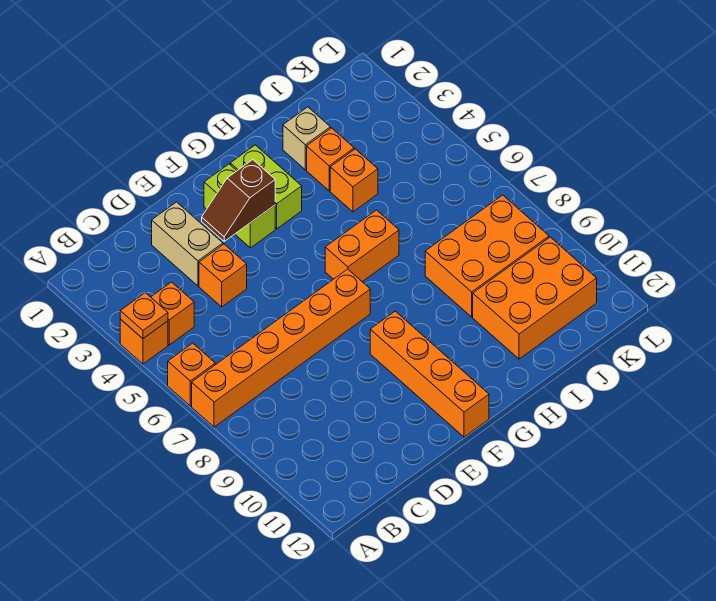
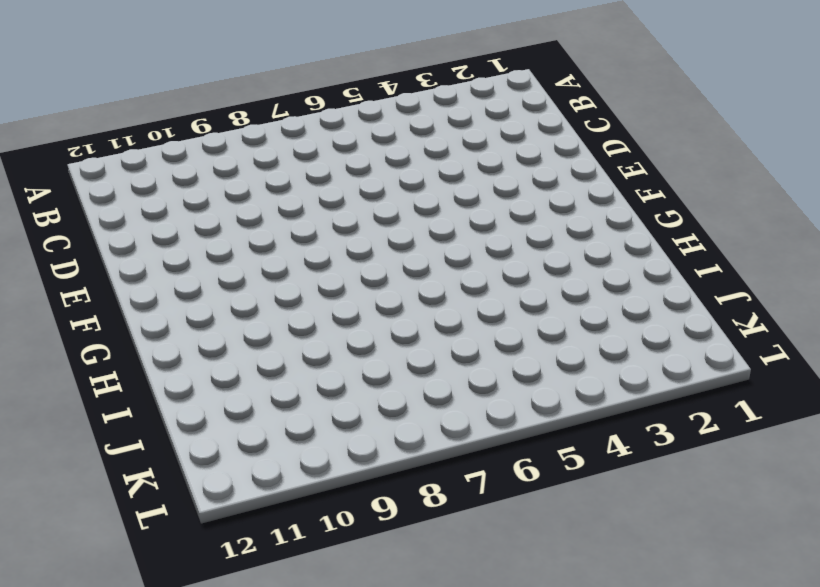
none -> orange brick A4 level 1
none -> orange brick A6 level 1
none -> orange brick A7:F7 level 1

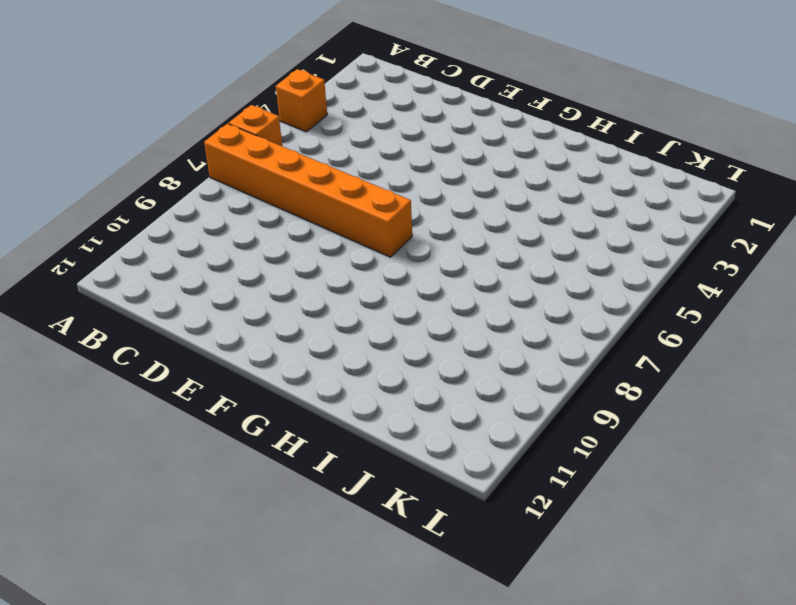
none -> orange brick B4 level 1
none -> tan brick D2:D3 level 1
none -> orange brick D4 level 1

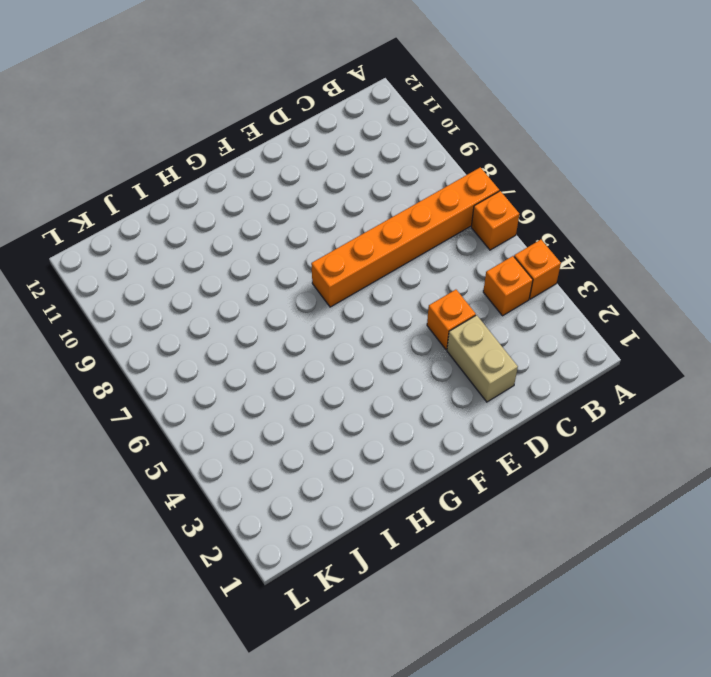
none -> lime brick F2:F3 level 1
none -> orange brick F9:F12 level 1
none -> lime brick G2:G3 level 1

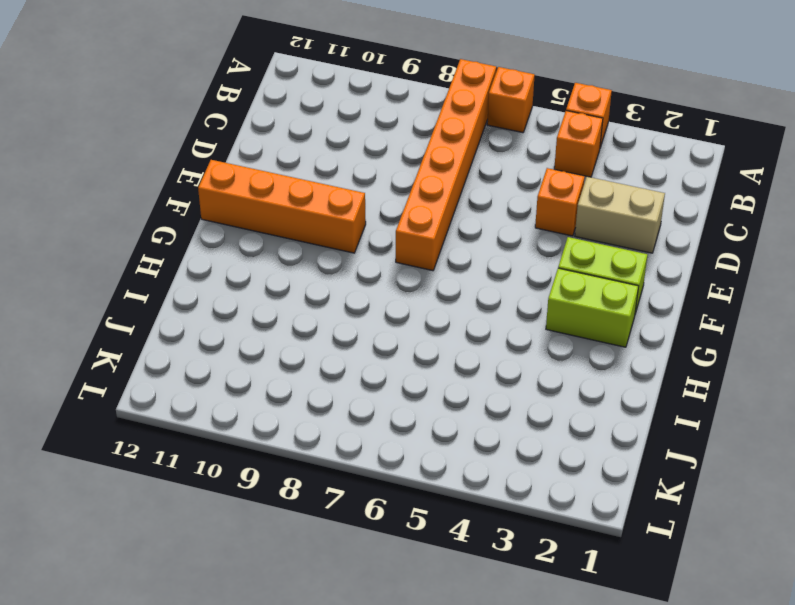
none -> orange brick G6:H6 level 1
none -> tan brick I2 level 1
none -> orange brick I3 level 1

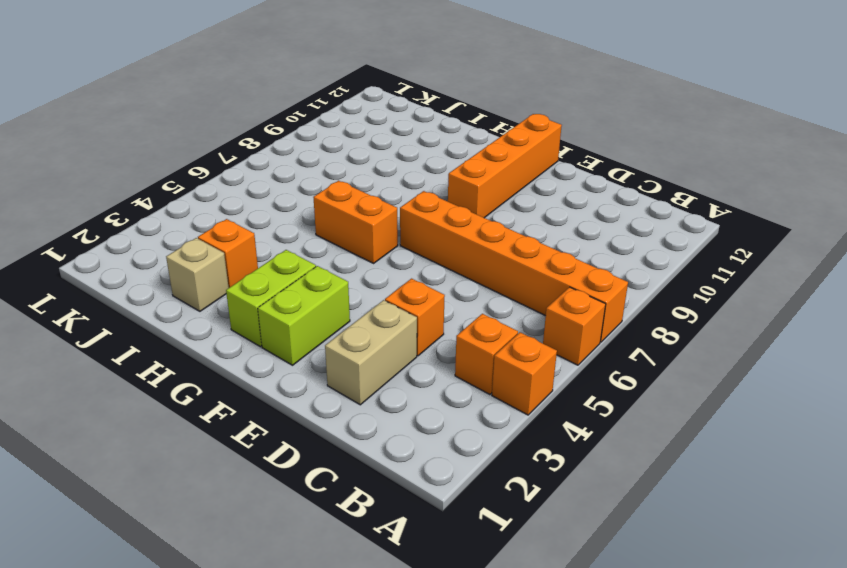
none -> orange brick I4 level 1
none -> orange brick I8:K9 level 1
none -> orange brick I10:K11 level 1

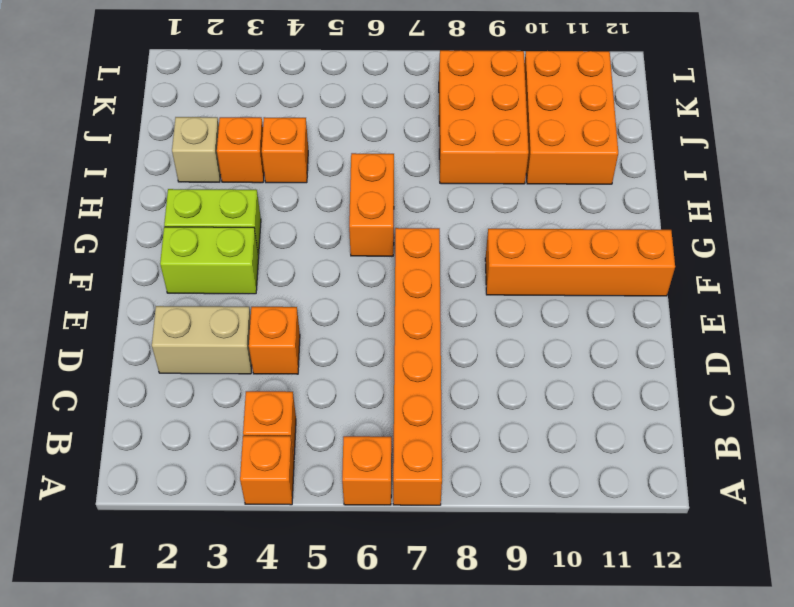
none -> orange plate A4 level 2
none -> brown slope E3:F3 level 2 top F

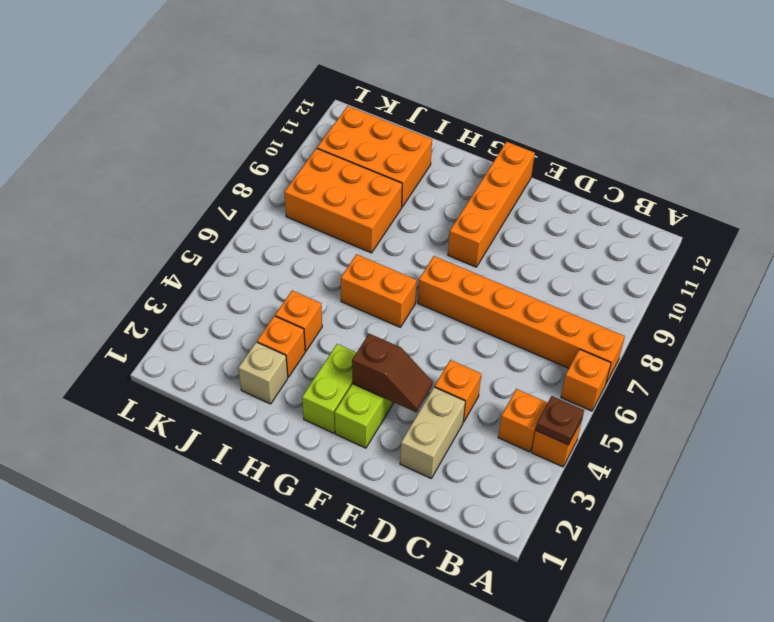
brown plate A4 level 2 -> orange plate A4 level 2

